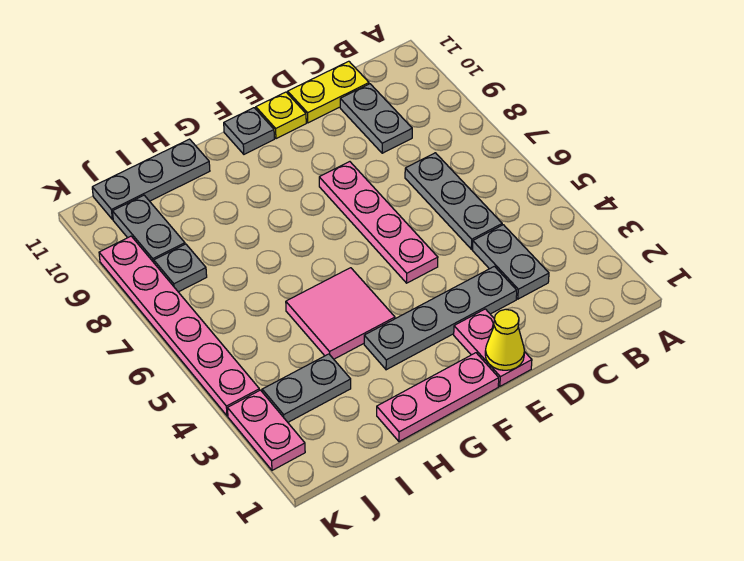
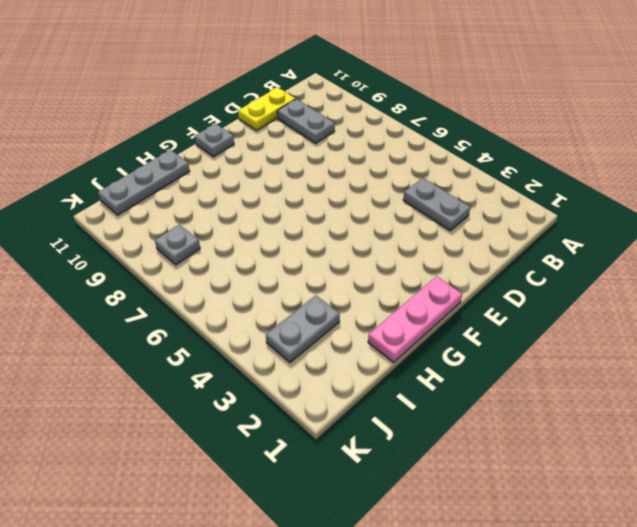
none -> grey plate C5:C7 level 1
none -> grey plate D3:G3 level 1
none -> pink plate E1:E2 level 1

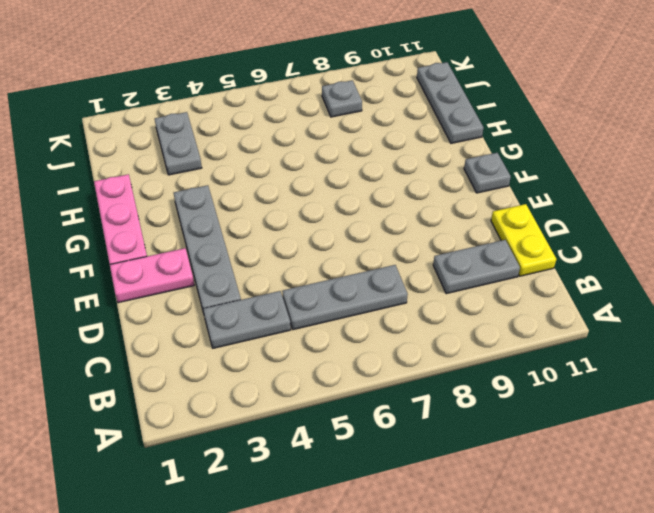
none -> pink plate E5:E8 level 1
none -> yellow plate E11 level 1
none -> pink tile G4:H5 level 1

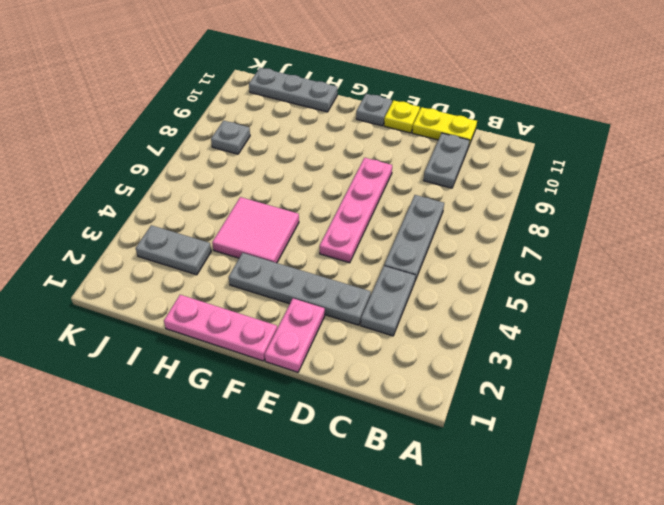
none -> grey plate J9:J10 level 1
none -> pink plate K2:K3 level 1
none -> pink plate K4:K9 level 1

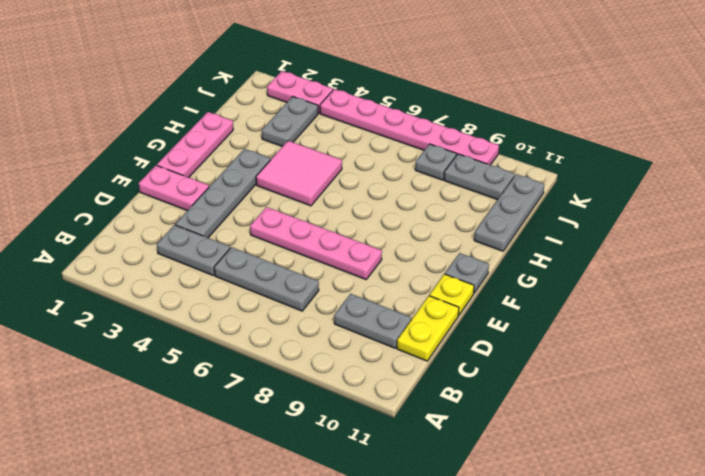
none -> yellow cone E1 level 2

